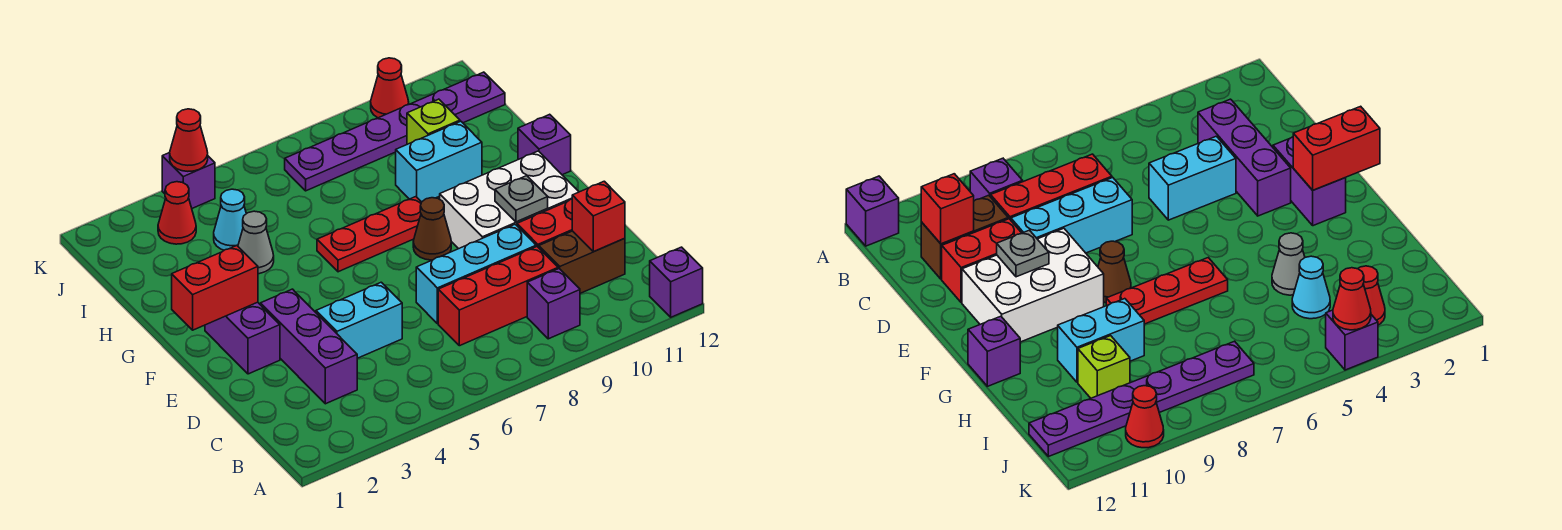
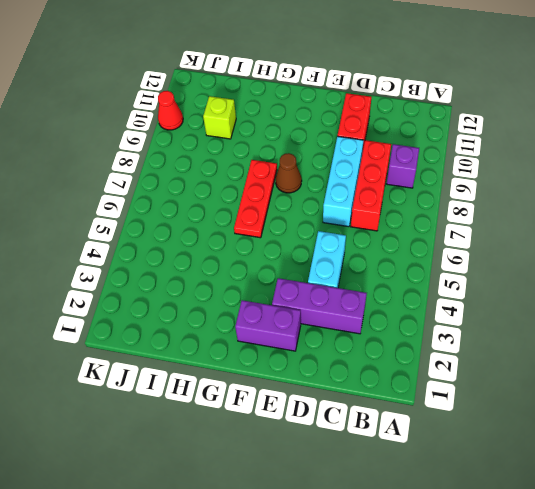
none -> purple brick A12 level 1
none -> brown brick C10:C11 level 1
none -> white brick E9:F11 level 1

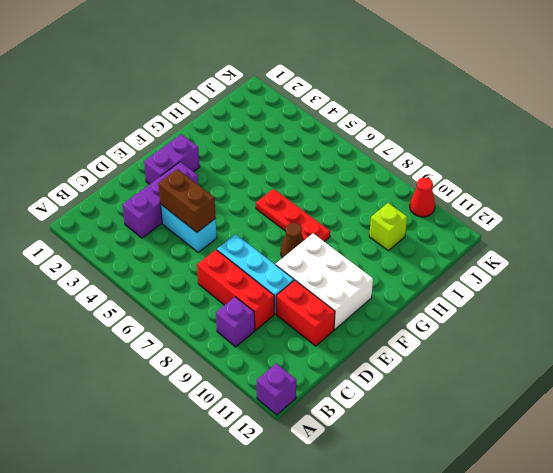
brown brick D4:D5 level 2 -> brown brick C10:C11 level 1
none -> purple brick G12 level 1
none -> grey cone H4 level 1
none -> cyan brick H9:H10 level 1

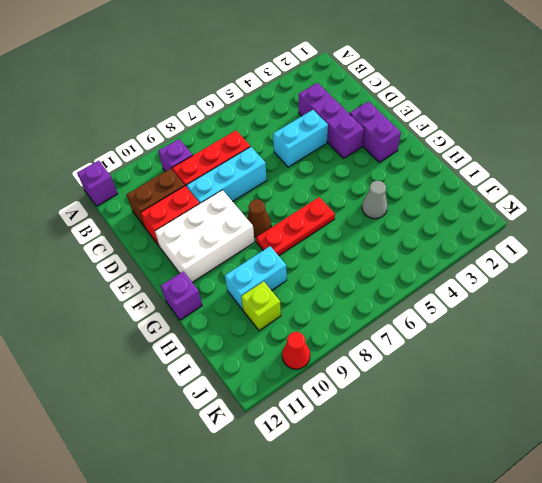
none -> cyan cone I4 level 1
none -> red cone J3 level 1
none -> purple plate J7:J12 level 1

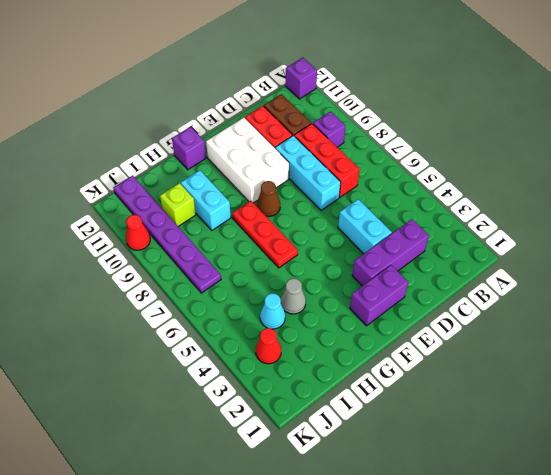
none -> purple brick K4 level 1
none -> red brick C11 level 2
none -> grey plate E10 level 2

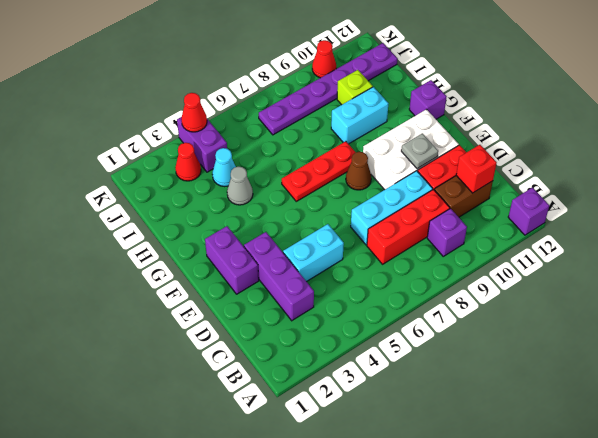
purple brick J4:K4 level 1 -> purple brick K4 level 1
none -> red brick F1:F2 level 2

